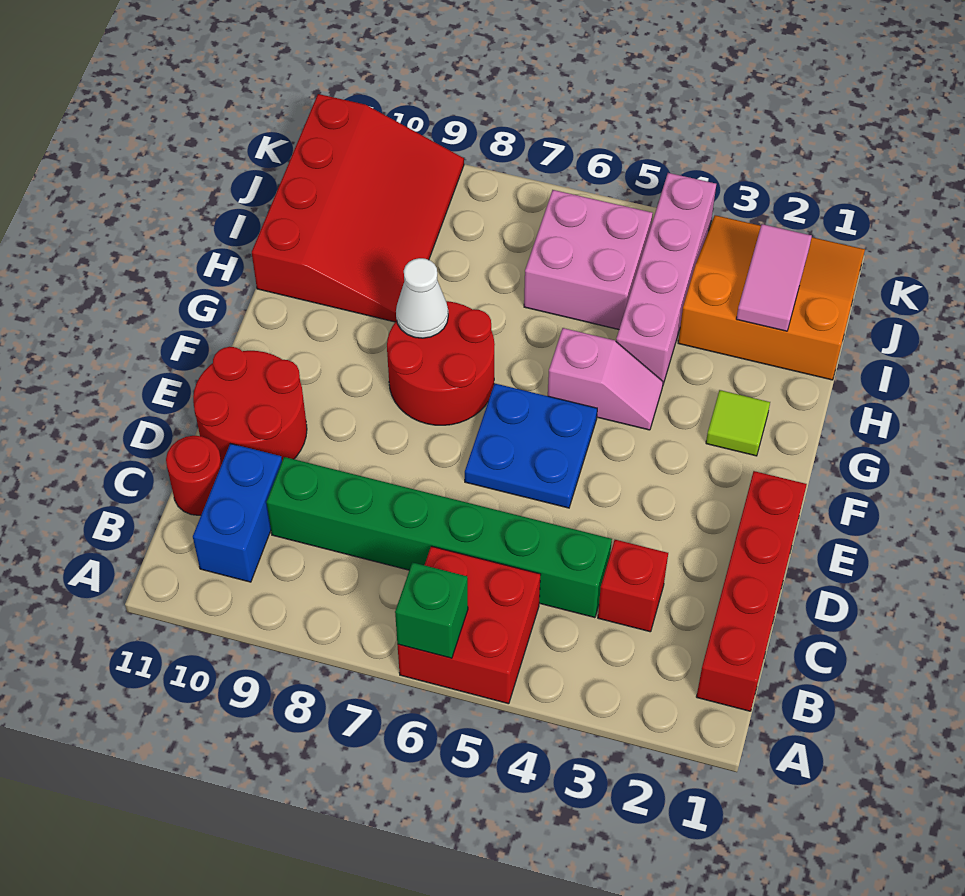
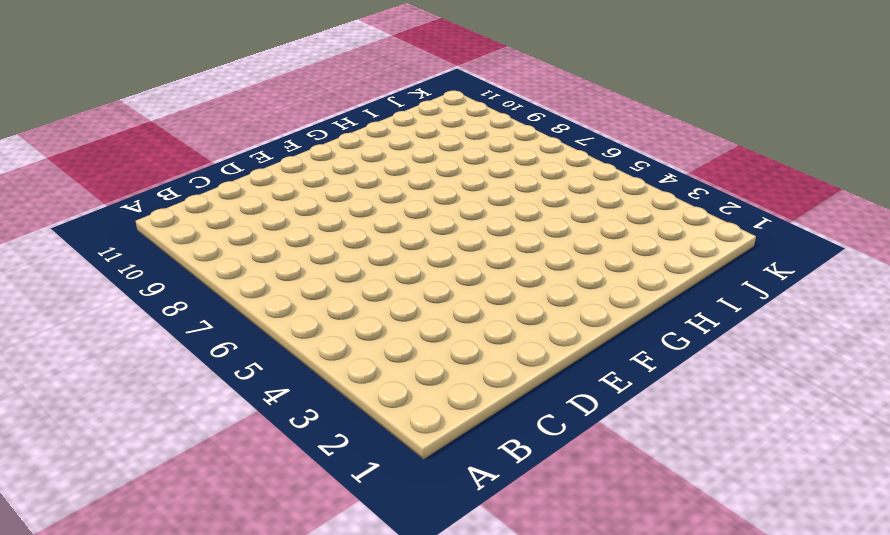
none -> red brick A5:B6 level 1
none -> red brick B1:E1 level 1
none -> blue brick B10:C10 level 1

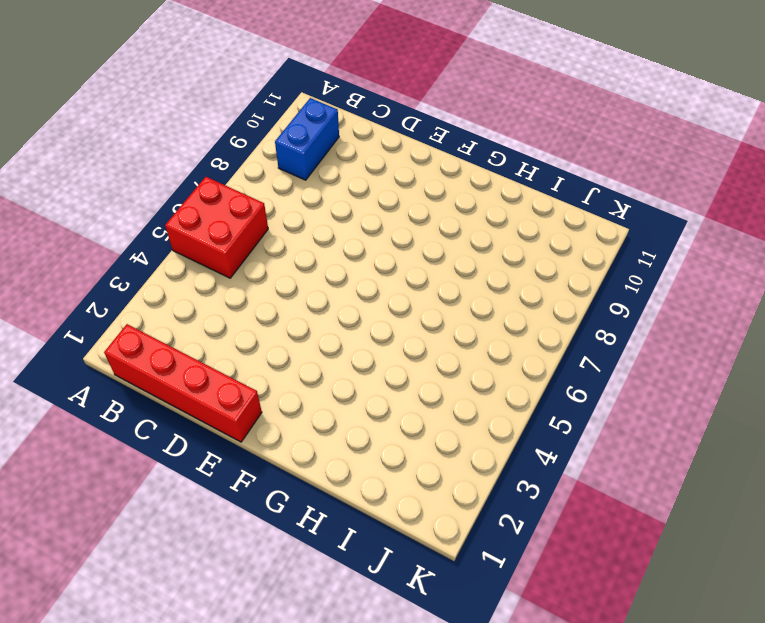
blue brick B9:B10 level 1 -> blue brick B10:C10 level 1
none -> red brick C3 level 1
none -> green brick C4:C9 level 1
none -> red round brick C11 level 1

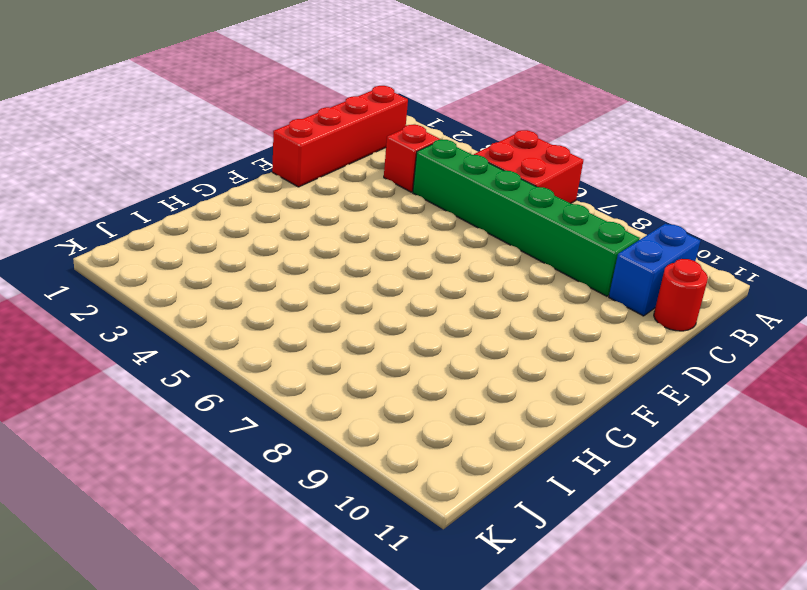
none -> red round brick D10:E11 level 1
none -> blue plate E5:F6 level 1
none -> red round brick F7:G8 level 1

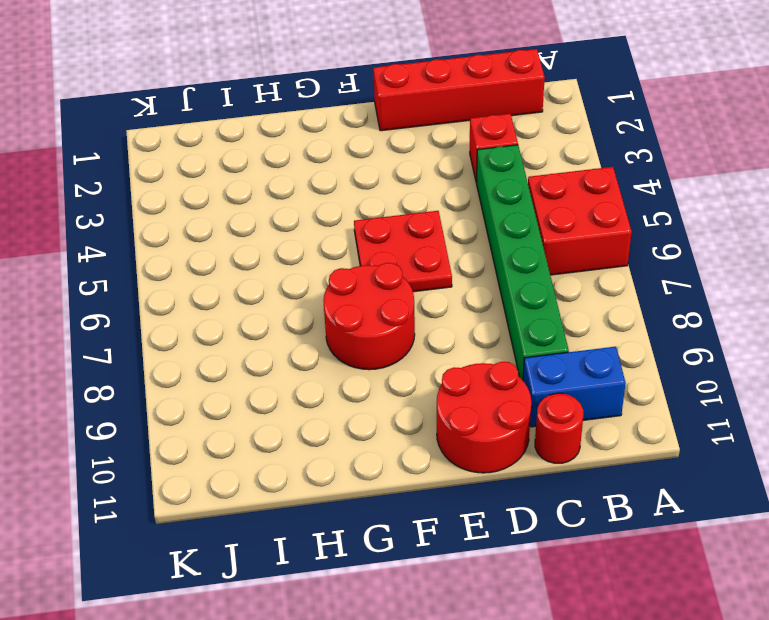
red plate E5:F6 level 1 -> blue plate E5:F6 level 1
none -> lime tile G2 level 1
none -> pink slope G4:G5 level 1 top 5
none -> pink brick H4:K4 level 1

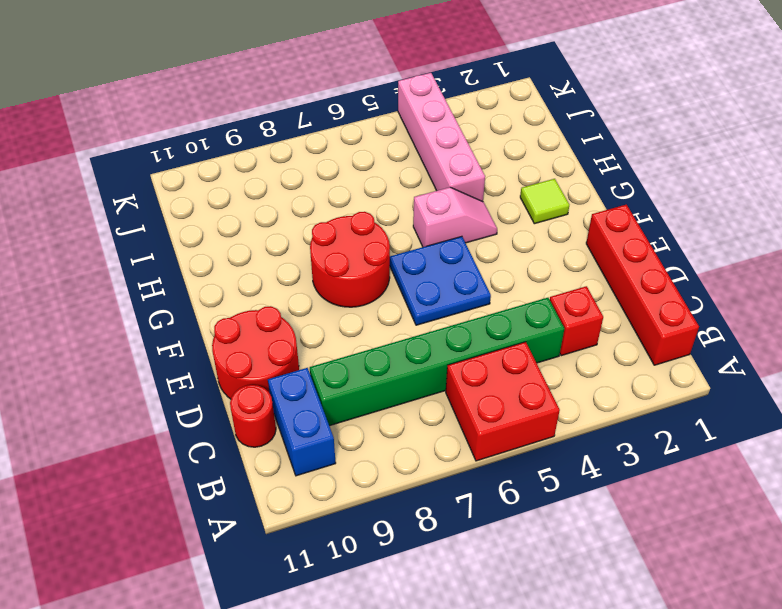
none -> red slope H9:K11 level 1 top 11
none -> orange slope I1:K3 level 1 top I
none -> pink brick I5:J6 level 1

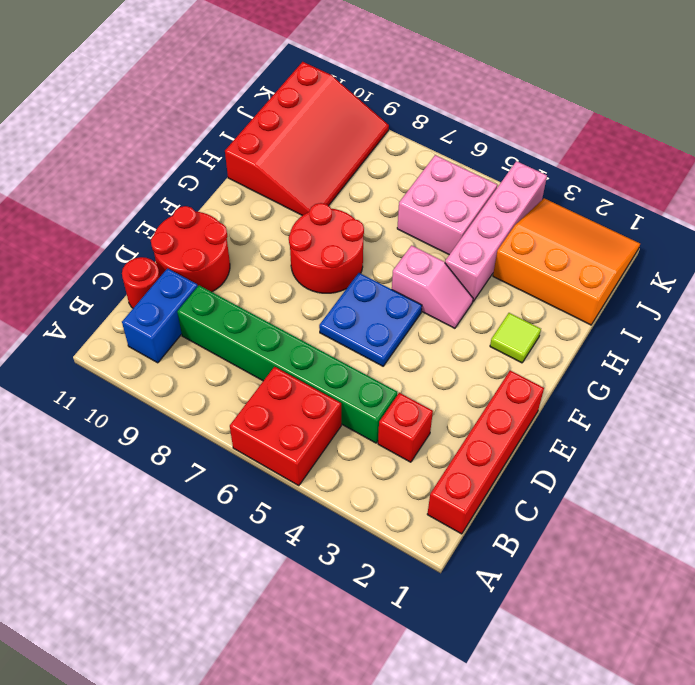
none -> green brick A6 level 2
none -> white cone G8 level 2
none -> pink tile I2:J2 level 2

